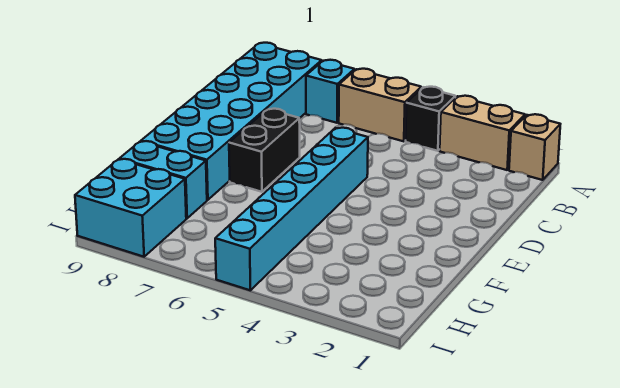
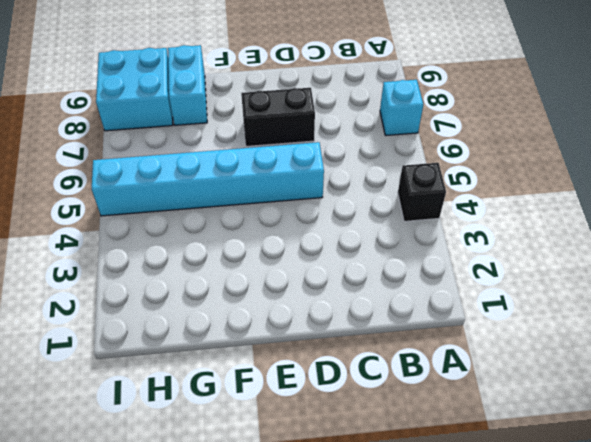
none -> tan brick A1 level 1
none -> tan brick A2:A3 level 1

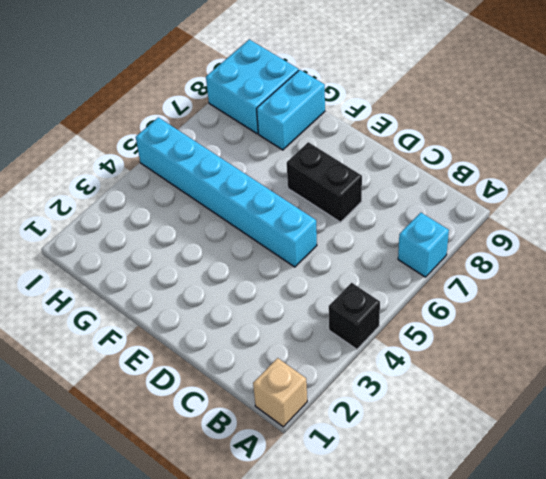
none -> tan brick A2:A3 level 1
none -> tan brick A5:A6 level 1

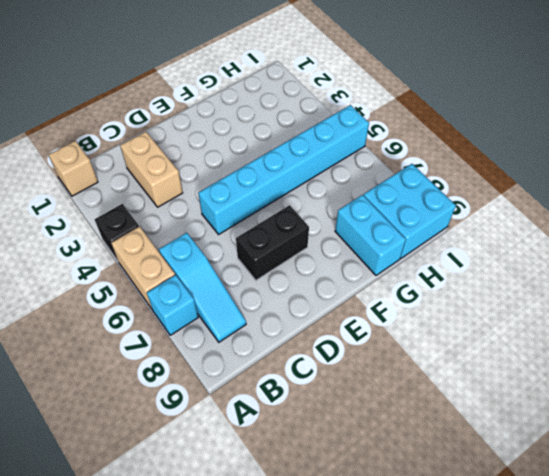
cyan slope B6:B8 level 1 top 6 -> cyan brick A8:F9 level 1
tan brick C2:C3 level 1 -> tan brick A2:A3 level 1

